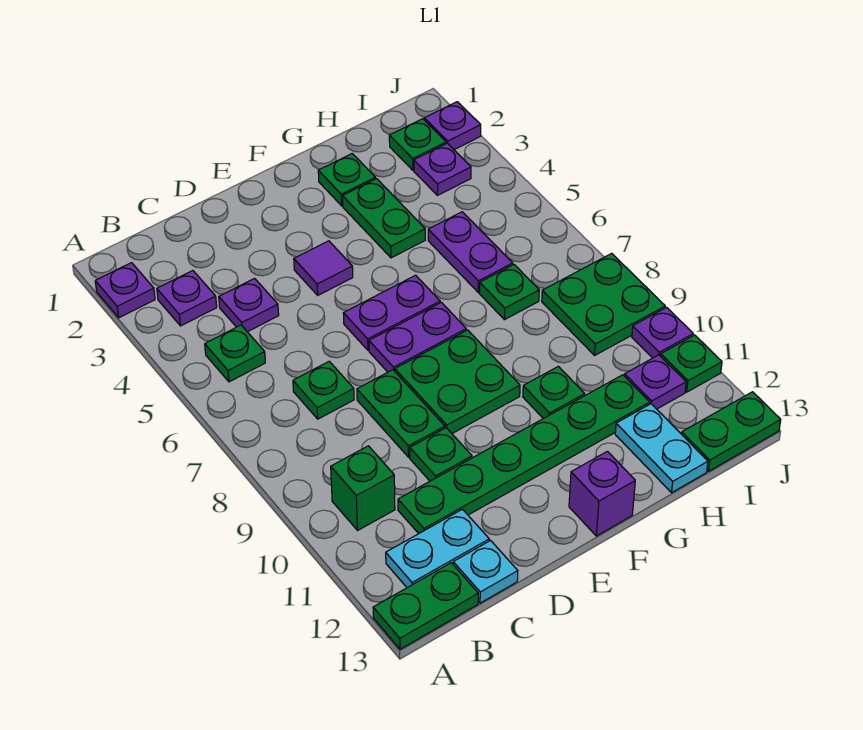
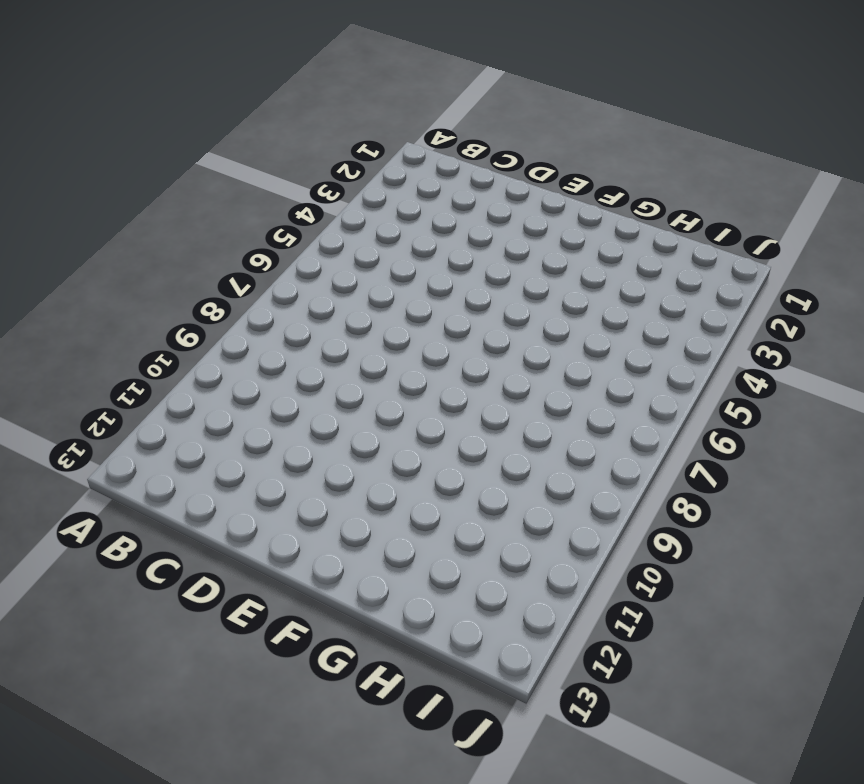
none -> purple plate A2 level 1
none -> green plate A13:B13 level 1
none -> purple plate B3 level 1
none -> green plate B5 level 1

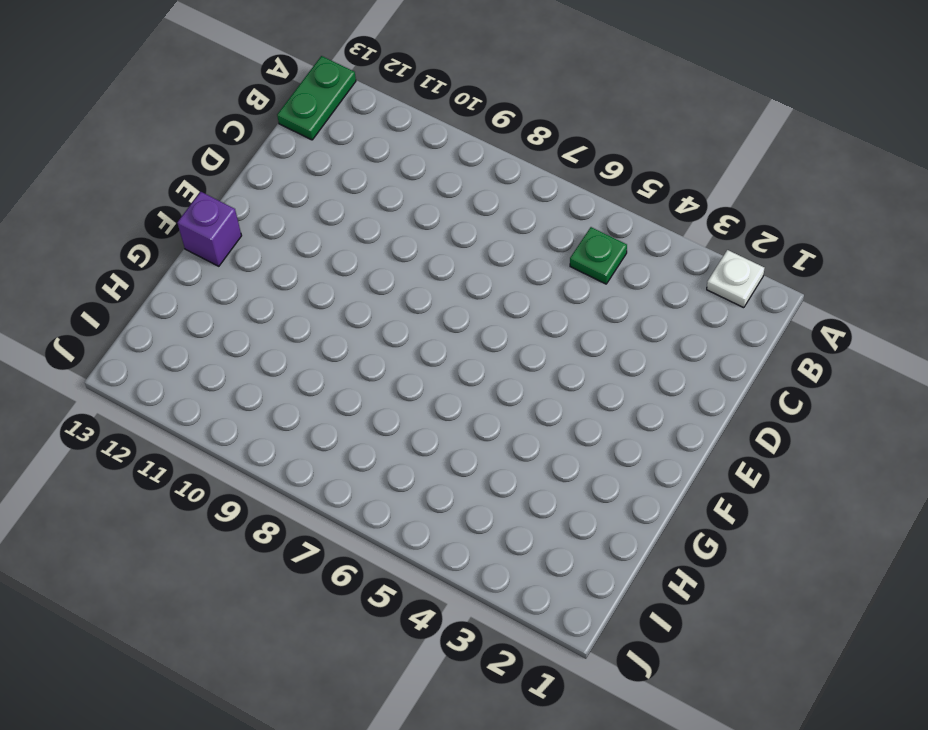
white plate A2 level 1 -> purple plate A2 level 1
none -> purple plate B3 level 1
none -> green brick B10 level 1
none -> cyan plate B12:C12 level 1
none -> purple plate C4 level 1

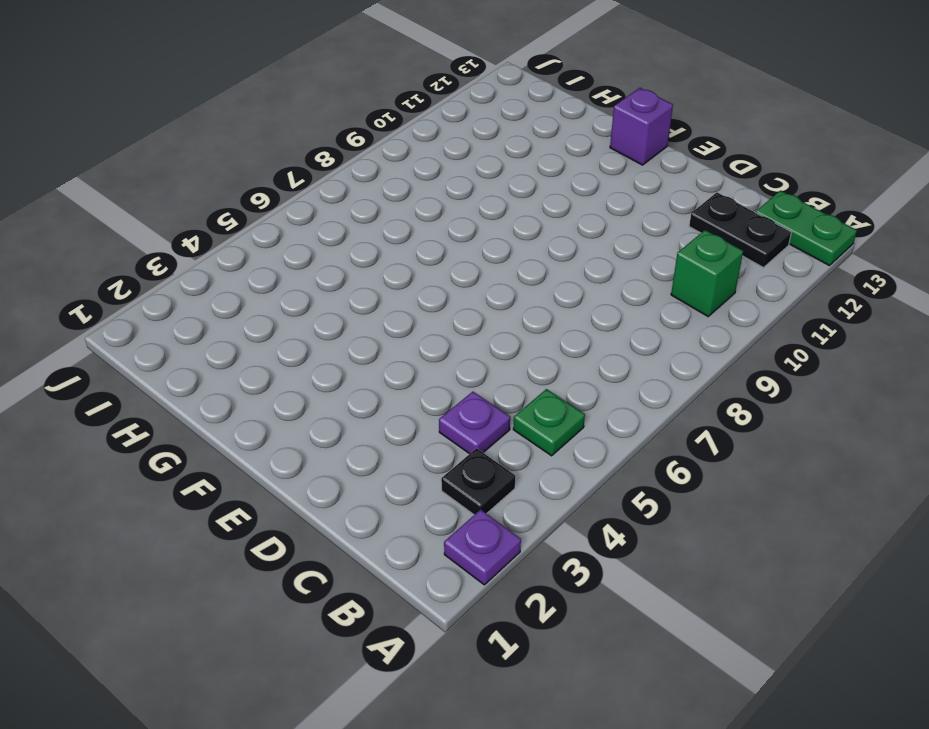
black plate B3 level 1 -> purple plate B3 level 1
black plate B12:C12 level 1 -> cyan plate B12:C12 level 1
none -> green plate C7 level 1
none -> green plate C11:H11 level 1
none -> cyan plate C13 level 1
none -> green plate D8:D9 level 1

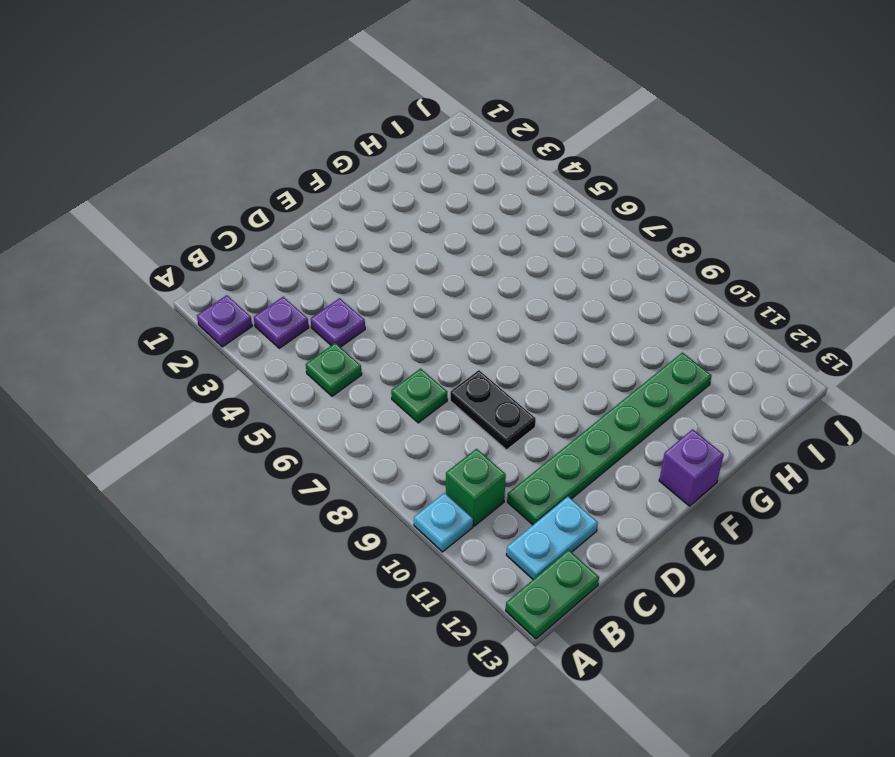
cyan plate A10 level 1 -> cyan plate C13 level 1
black plate D8:D9 level 1 -> green plate D8:D9 level 1
none -> green plate D10 level 1
none -> purple tile E4 level 1
none -> purple plate E6:F6 level 1
none -> purple plate E7:F7 level 1

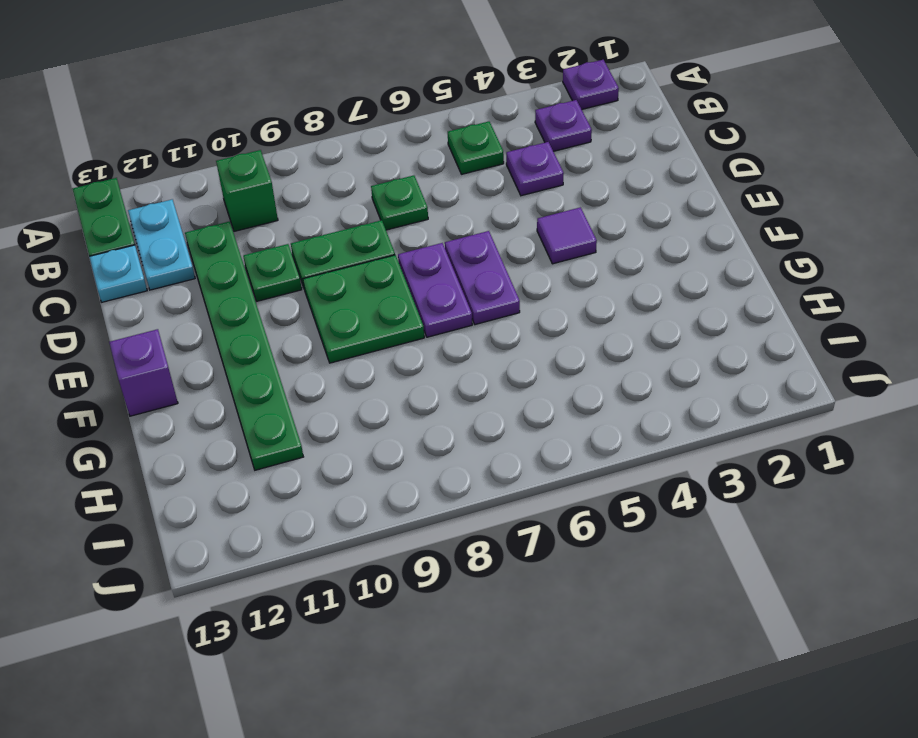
none -> green plate G2 level 1
none -> green plate G3:G4 level 1
none -> green plate G10 level 1
none -> purple plate H5:H6 level 1

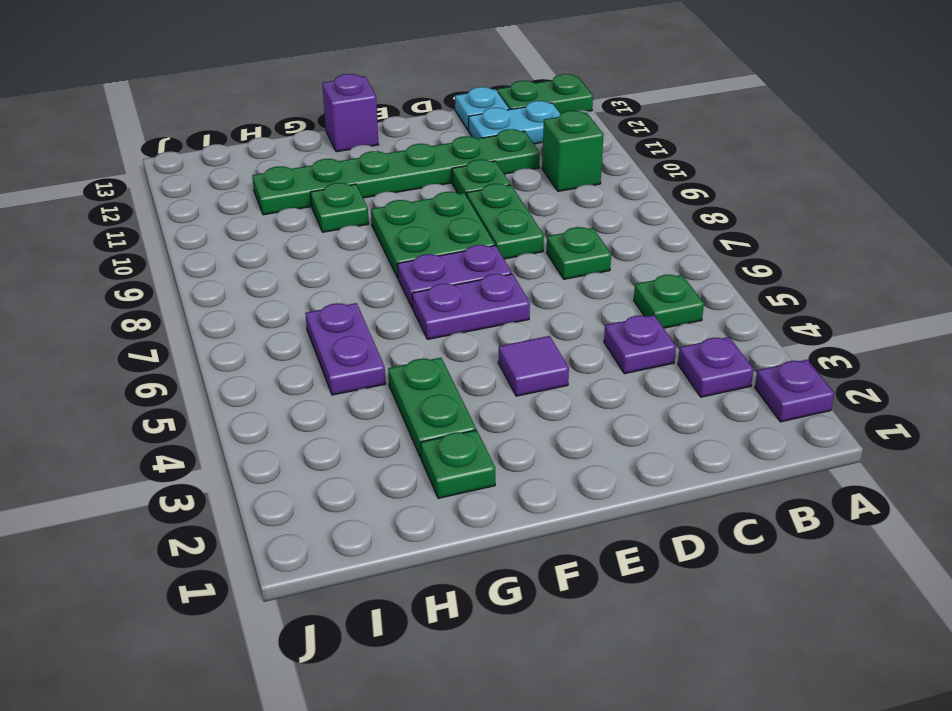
none -> green plate H7 level 1
none -> cyan plate H12:H13 level 1
none -> green plate I2 level 1
none -> purple plate I3 level 1

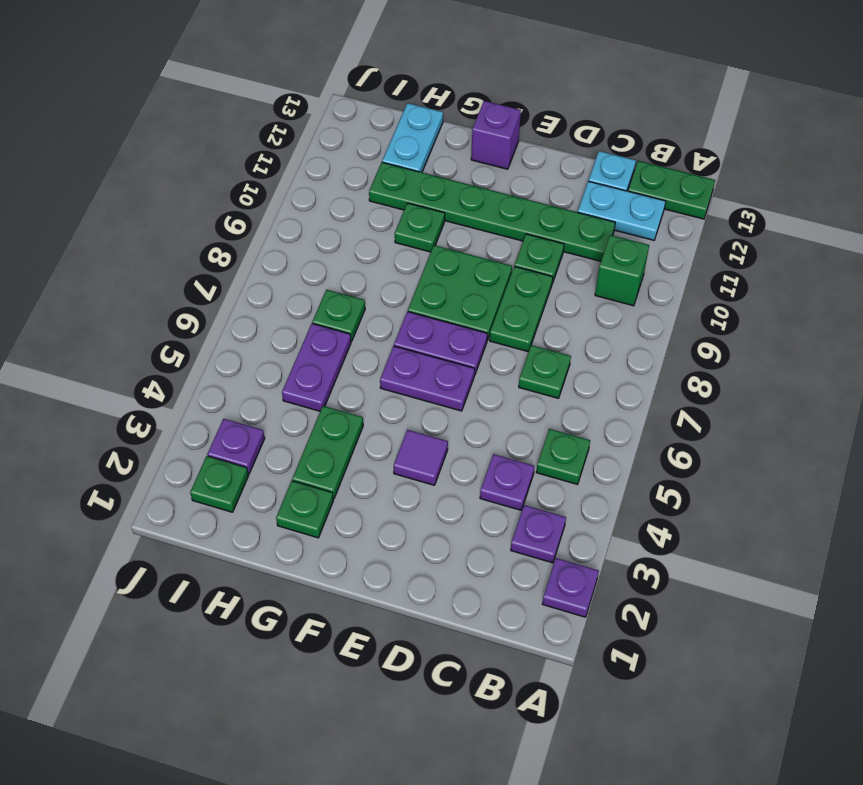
none -> green plate I8:J9 level 1
none -> purple plate I11 level 1
none -> green plate I13:J13 level 1
none -> purple plate J2 level 1

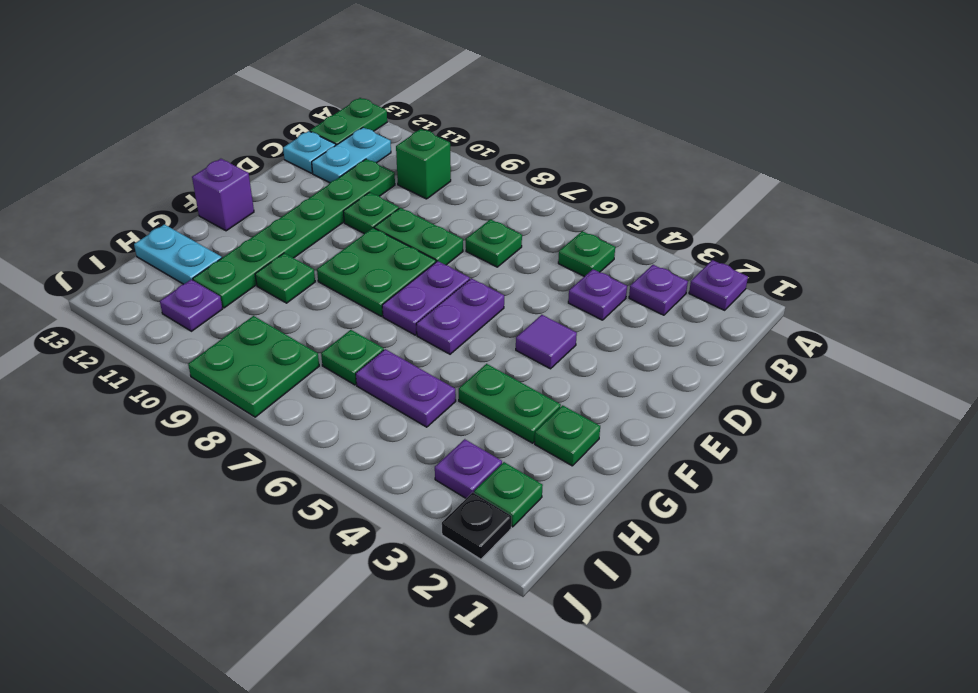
black plate J2 level 1 -> purple plate J2 level 1
none -> green plate I13:J13 level 1
none -> purple plate J10 level 1
none -> green plate J11 level 1

